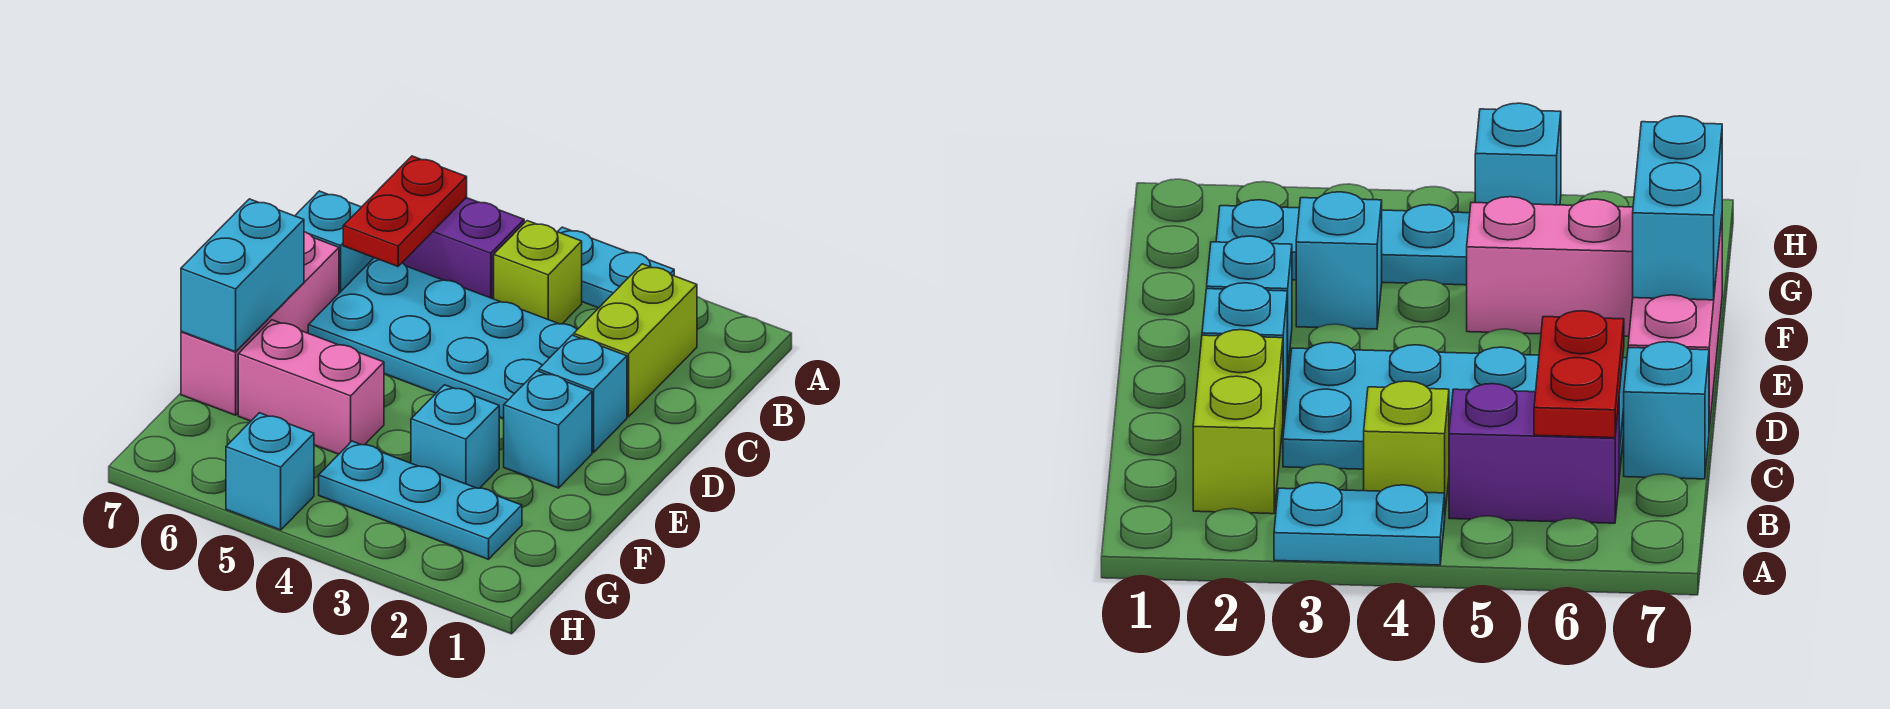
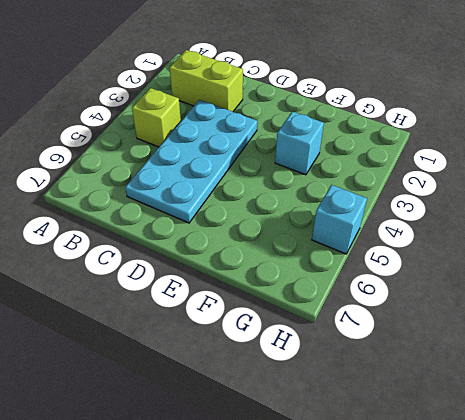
none -> cyan plate A3:A4 level 1
none -> purple brick B5:B6 level 1
none -> cyan brick C7 level 1

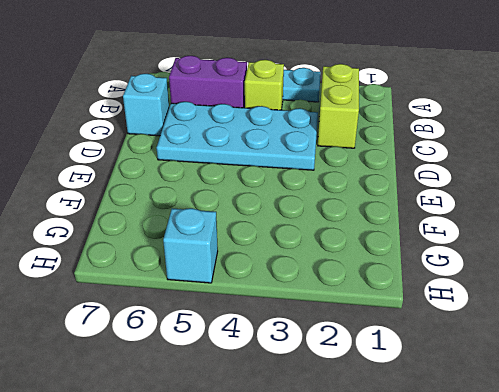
none -> cyan brick D2 level 1
none -> pink brick D7:F7 level 1
none -> cyan brick E2 level 1

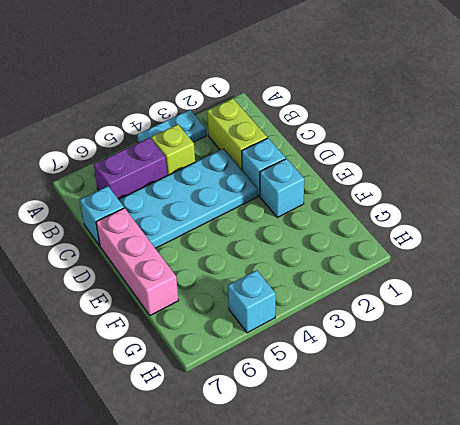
none -> cyan brick F3 level 1
none -> pink brick F5:F6 level 1
none -> cyan plate G2:G4 level 1

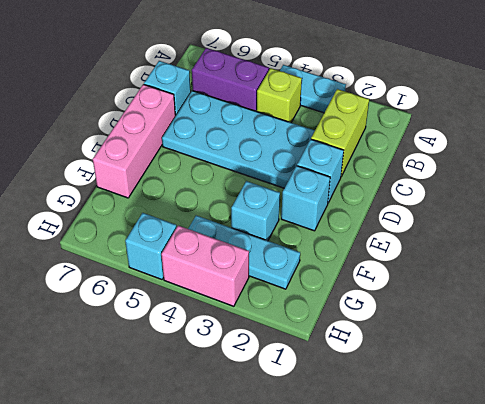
pink brick H3:H4 level 1 -> pink brick F5:F6 level 1
none -> red plate B6:C6 level 2
none -> cyan brick E7:F7 level 2

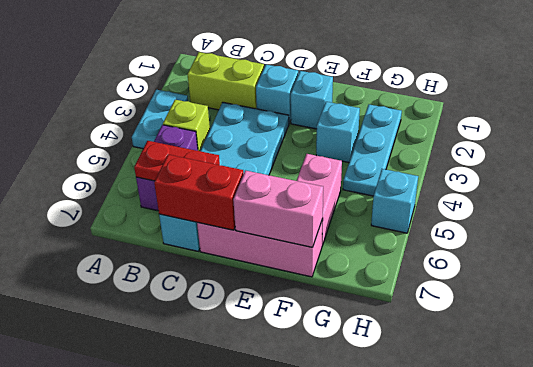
red brick C7:D7 level 2 -> none
pink brick E7:F7 level 2 -> cyan brick E7:F7 level 2

